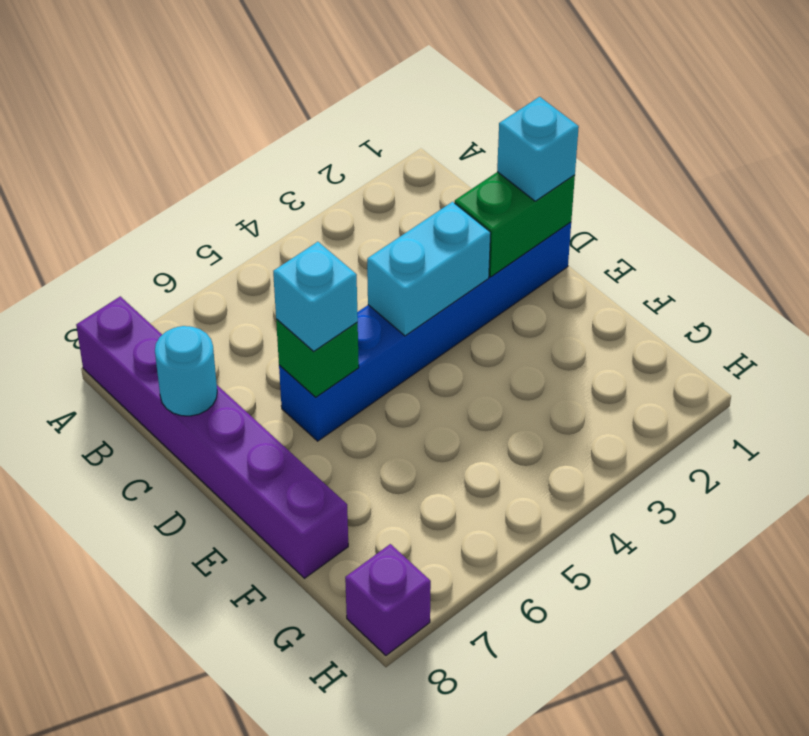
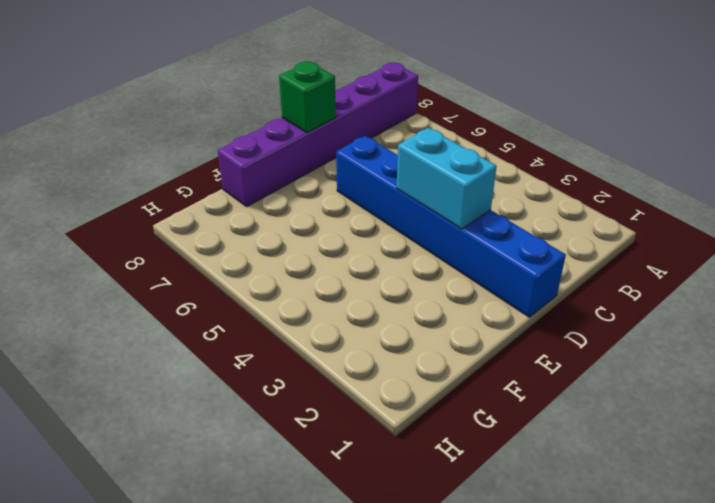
green brick D8 level 2 -> green brick D6 level 2
none -> purple brick H8 level 1
none -> cyan round brick C8 level 2

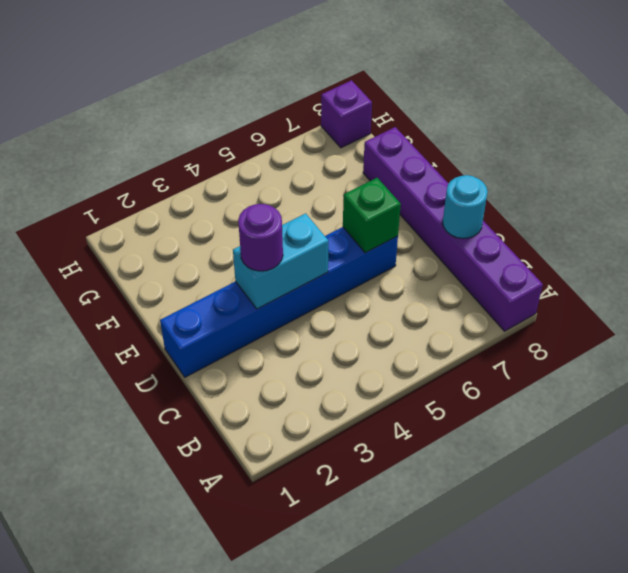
purple round brick D3 level 3 -> none
none -> green brick D1:D2 level 2
none -> cyan brick D1 level 3

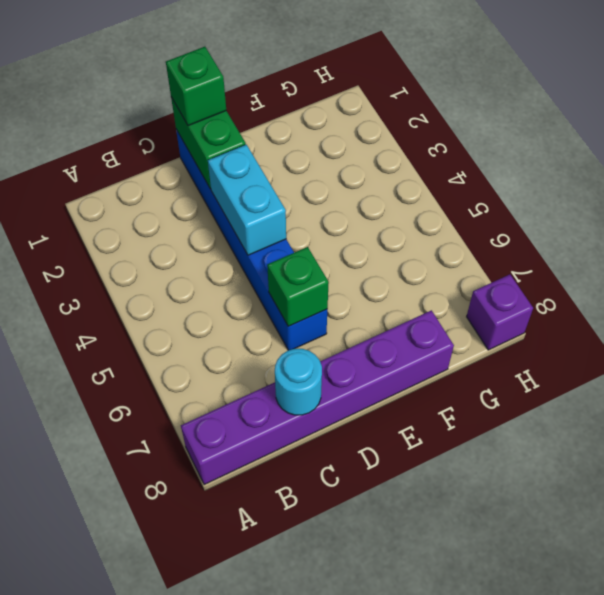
green brick D1 level 3 -> cyan brick D1 level 3
none -> cyan brick D6 level 3

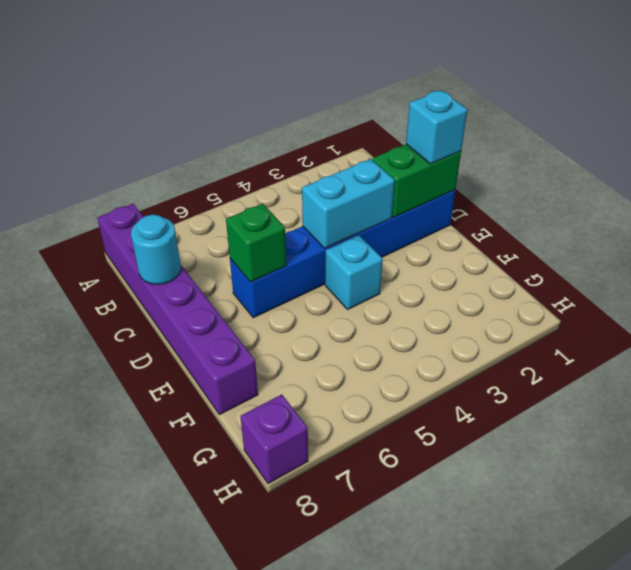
cyan brick E4 level 1 -> cyan brick D6 level 3

